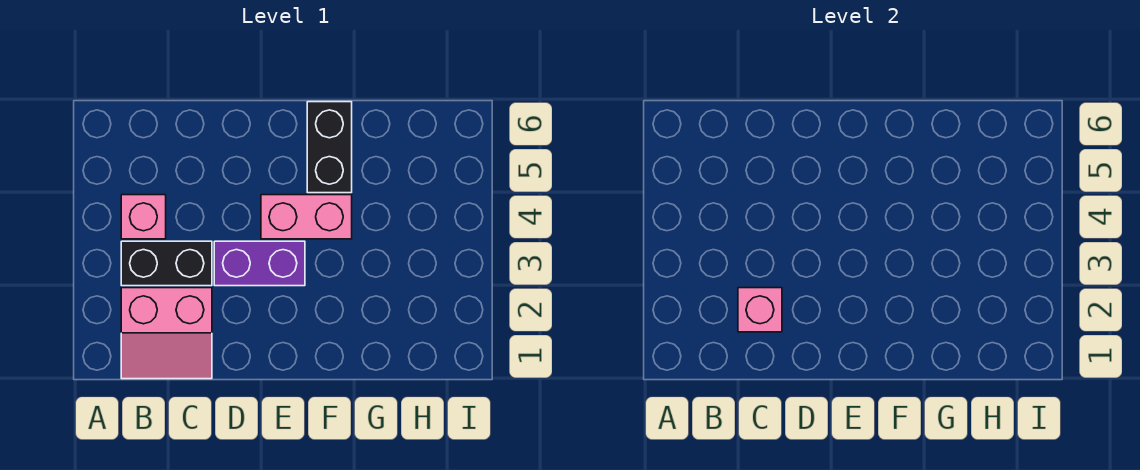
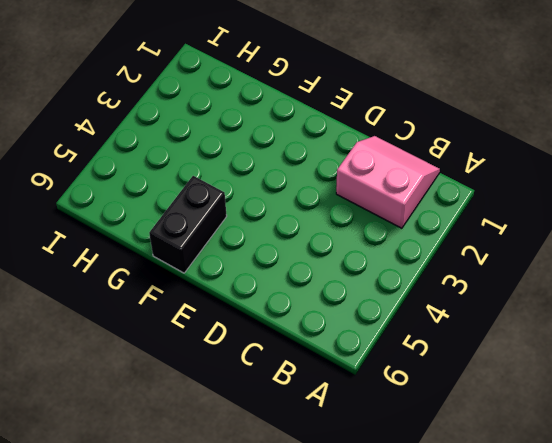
none -> black brick B3:C3 level 1
none -> pink brick B4 level 1

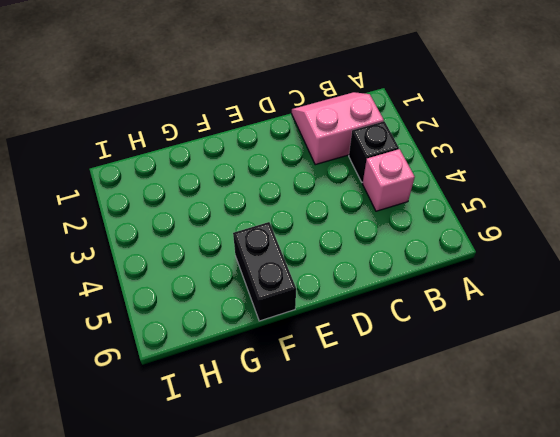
black brick B3 level 1 -> black brick B3:C3 level 1
none -> purple brick D3:E3 level 1
none -> pink brick E4:F4 level 1

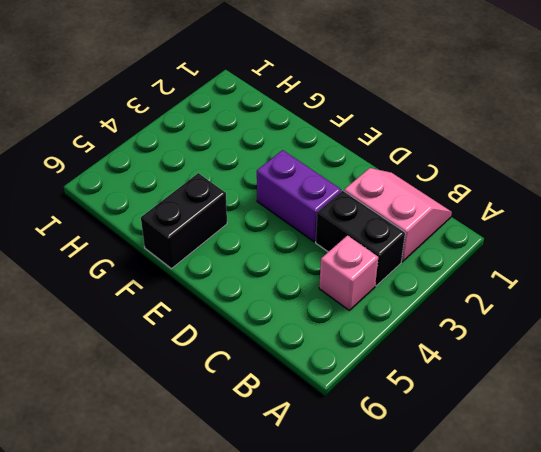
none -> pink brick E4:F4 level 1
none -> pink brick C2 level 2

